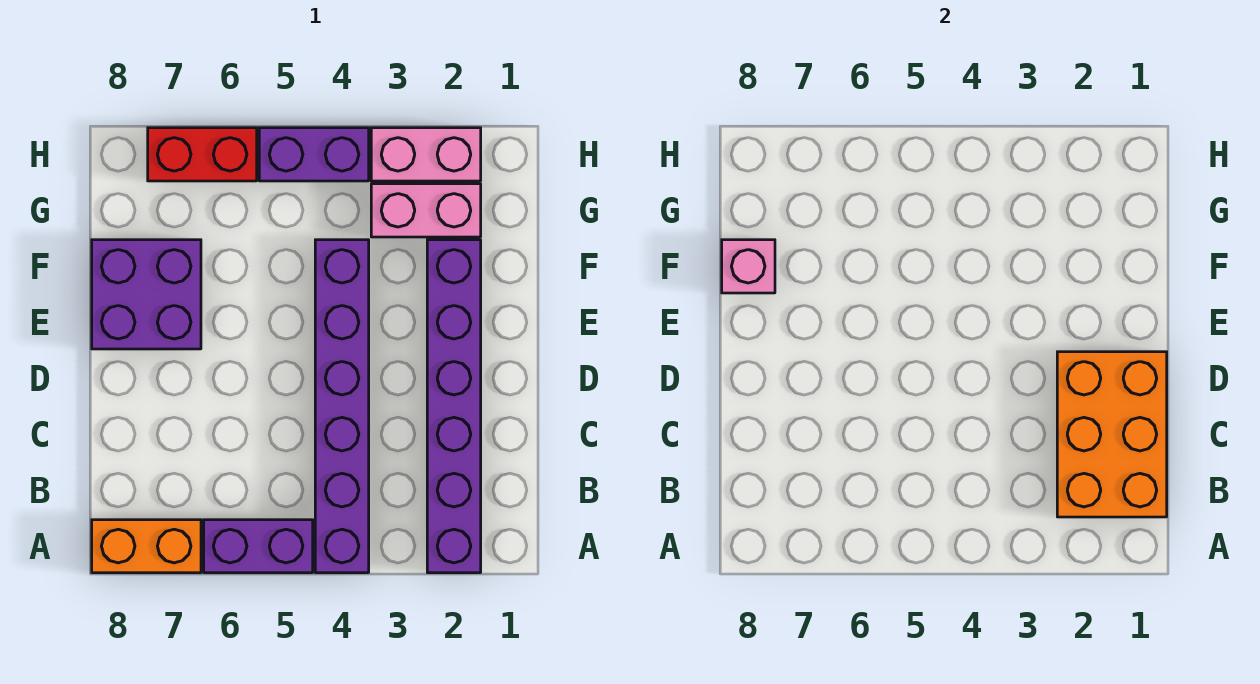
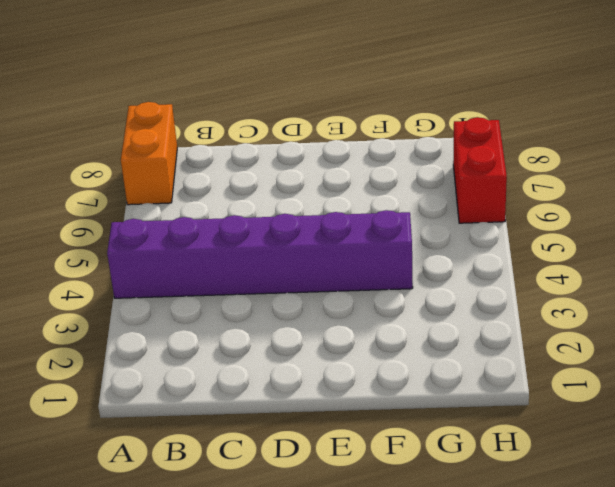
none -> purple brick A2:F2 level 1
none -> purple brick A5:A6 level 1

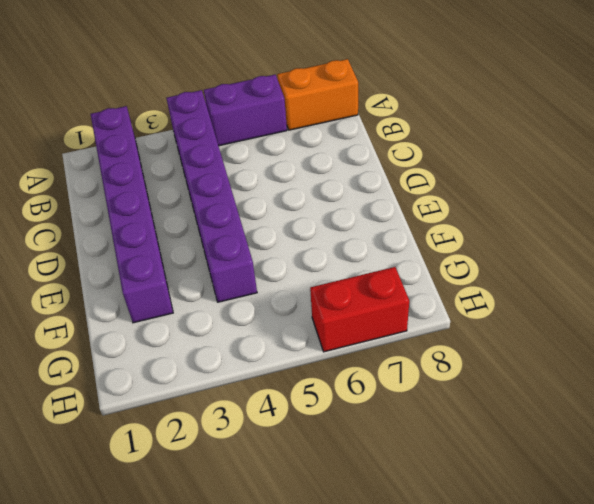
none -> purple brick E7:F8 level 1
none -> pink brick G2:G3 level 1

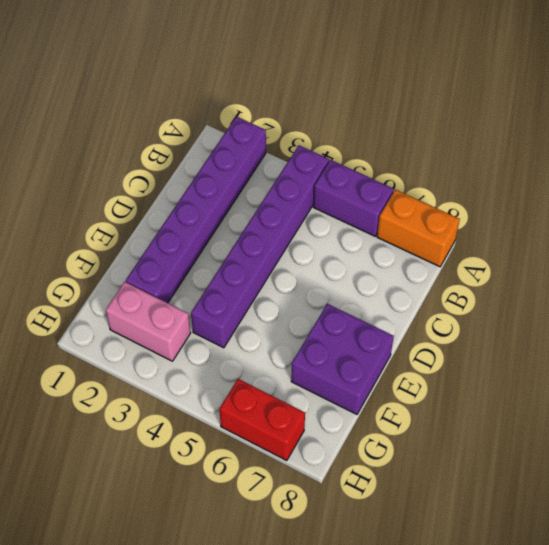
none -> pink brick H2:H3 level 1
none -> purple brick H4:H5 level 1

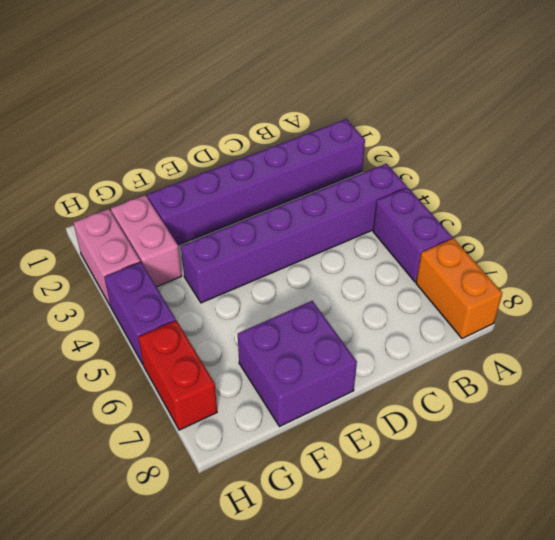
none -> orange brick B1:D2 level 2
none -> pink brick F8 level 2

